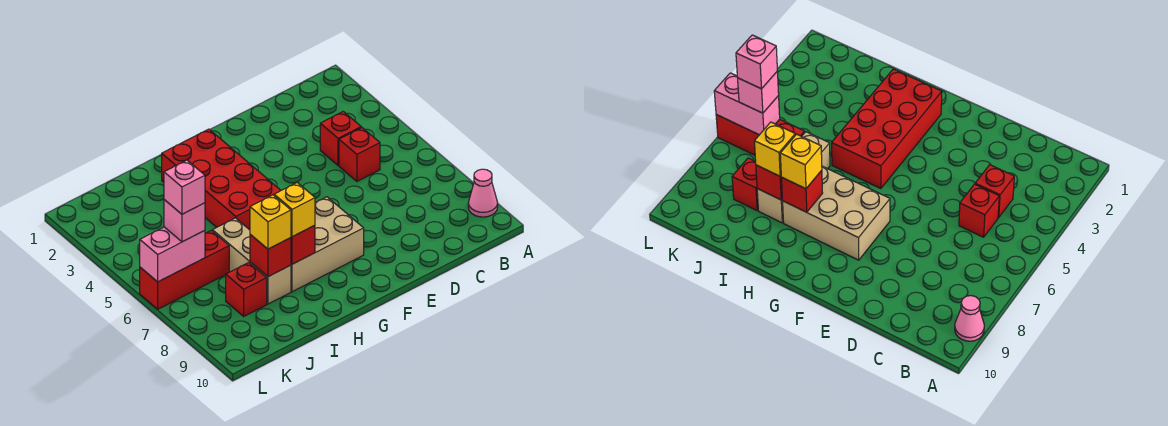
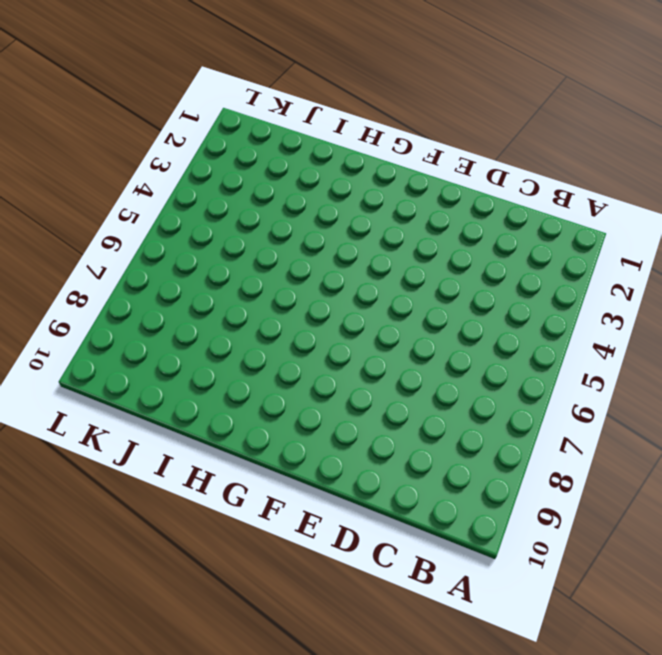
none -> pink cone A9 level 1
none -> red brick C4 level 1
none -> red brick C5 level 1

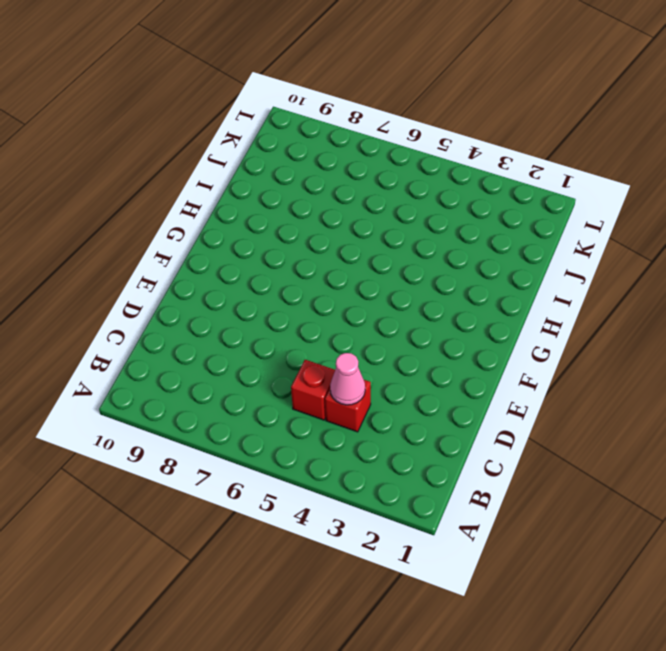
pink cone C4 level 2 -> pink cone A9 level 1
none -> tan brick F7:H8 level 1
none -> red brick G2:H5 level 1
none -> tan brick I6:I8 level 1

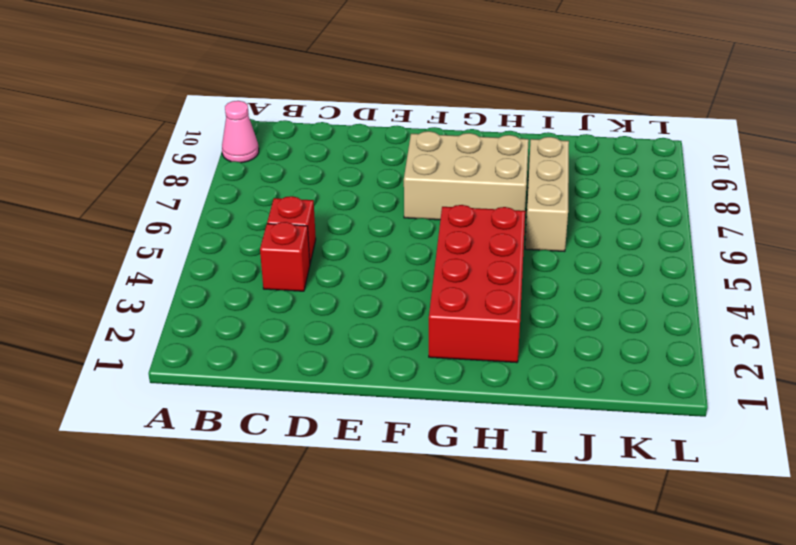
none -> red brick J6:L6 level 1
none -> red brick J8 level 1
none -> red brick H8 level 2

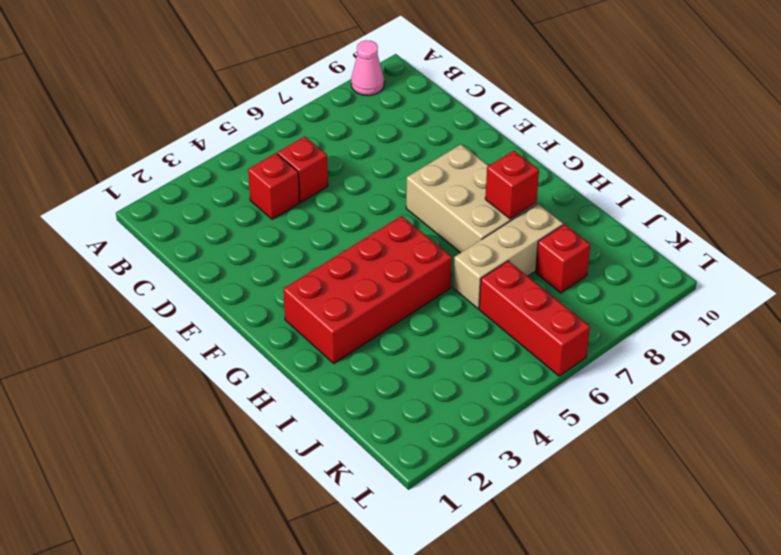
none -> red brick I8 level 2
none -> pink brick K6:L6 level 2
none -> yellow brick H8 level 3

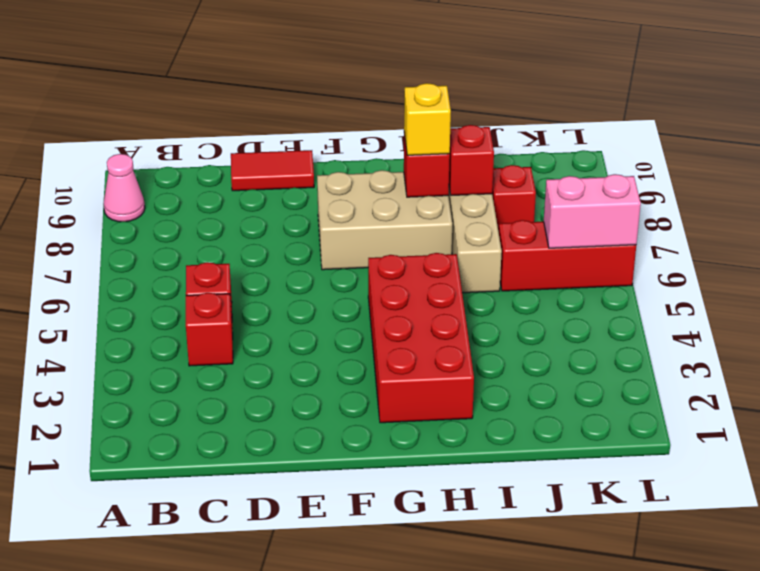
red tile D10:E10 level 1 -> none
none -> yellow brick I8 level 3
none -> pink brick K6 level 3
none -> pink brick K6 level 4

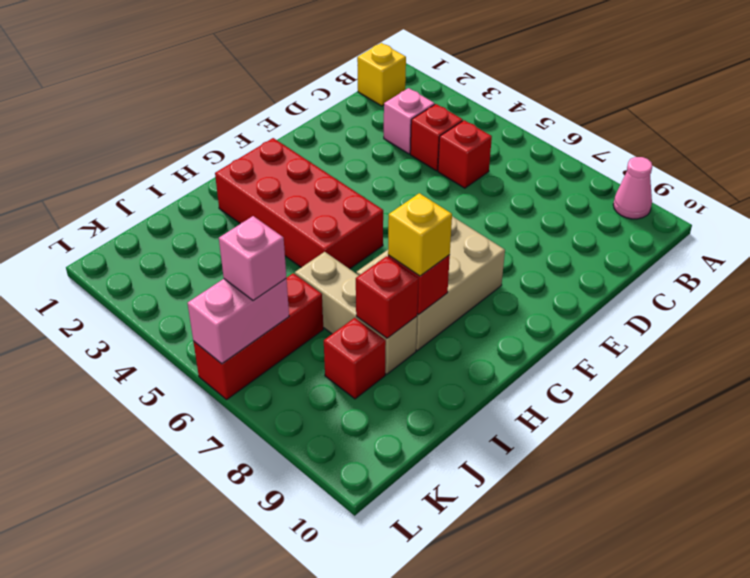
yellow brick B1 level 1 -> yellow brick I8 level 3
pink brick C3 level 1 -> pink brick K6 level 4

